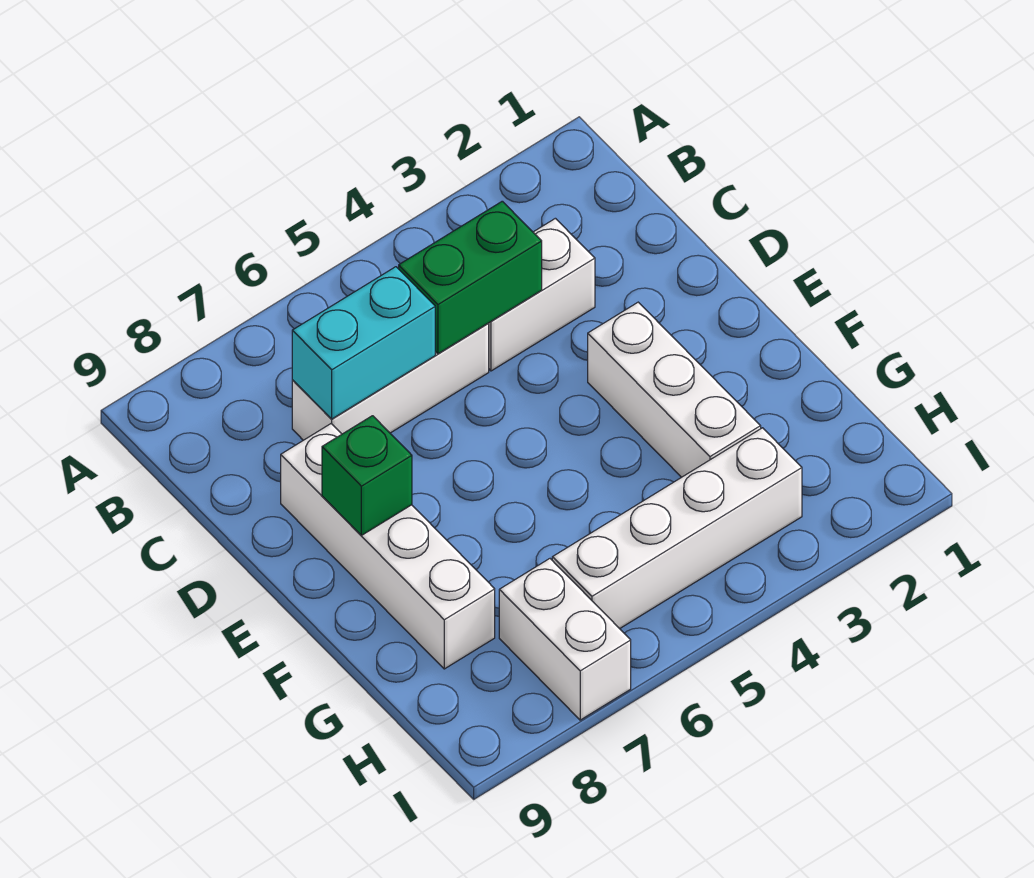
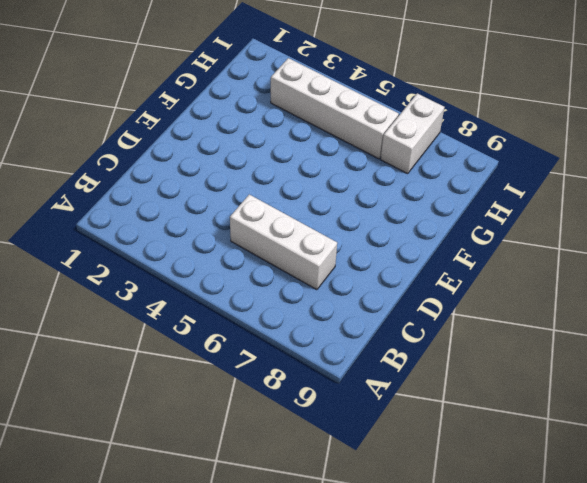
none -> white brick C3:C4 level 1
none -> white brick D8:G8 level 1

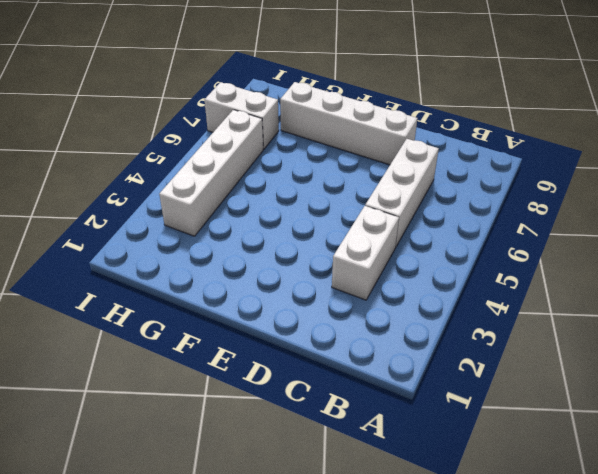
none -> white brick E3:G3 level 1
none -> green brick C4:C5 level 2

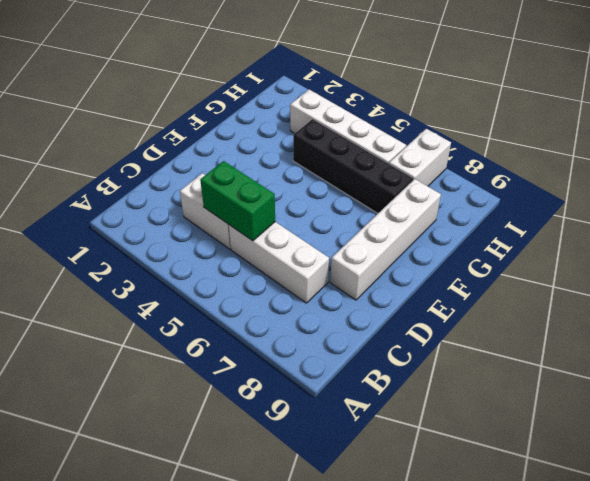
black brick G4:G7 level 1 -> none
none -> white brick E3:G3 level 1
none -> cyan brick C6:C7 level 2

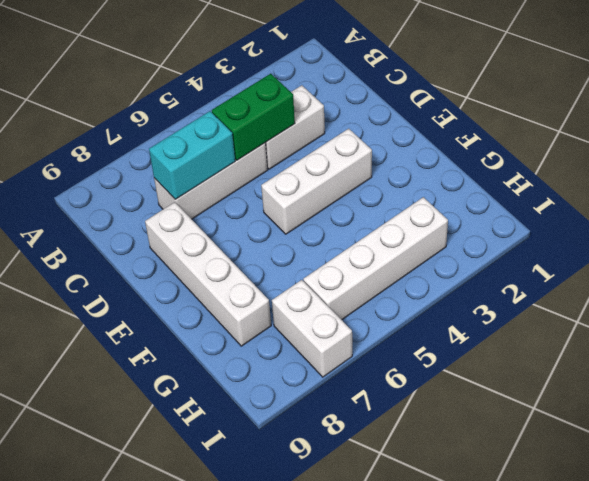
white brick E3:E5 level 1 -> white brick E3:G3 level 1
none -> green brick E8 level 2

